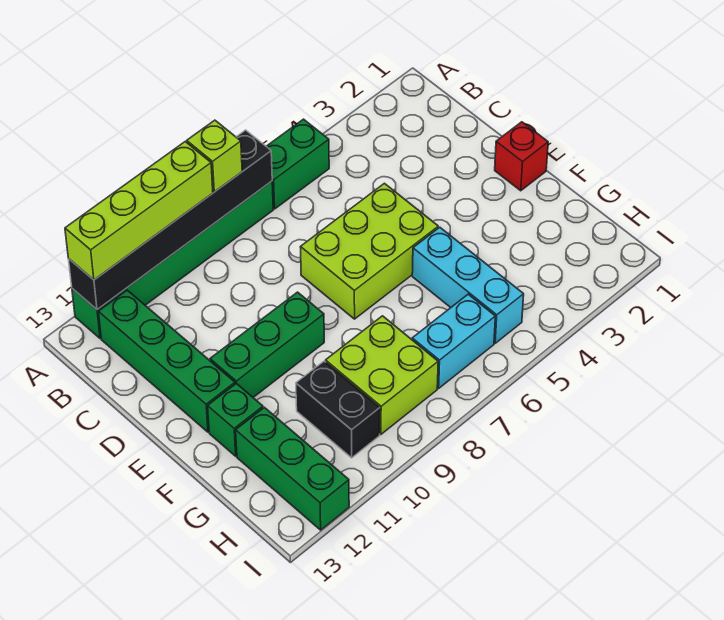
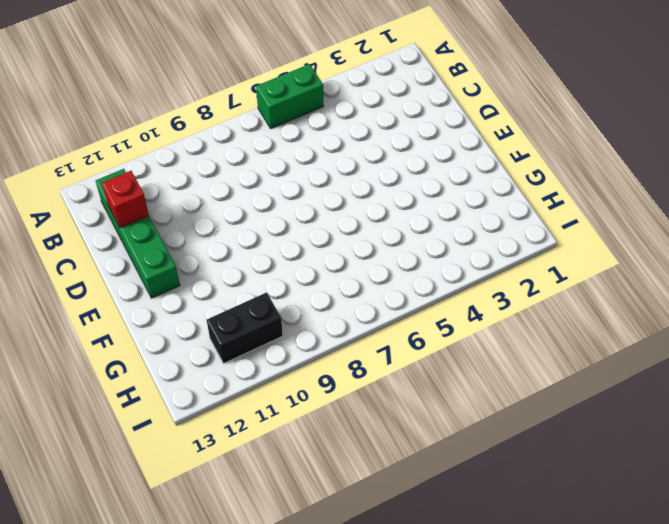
red brick C12 level 2 -> red brick E1 level 1
black brick H10:H11 level 1 -> black brick G10:H10 level 1
none -> green brick A7:A12 level 1
none -> lime brick D5:E7 level 1
none -> green brick E9:E11 level 1

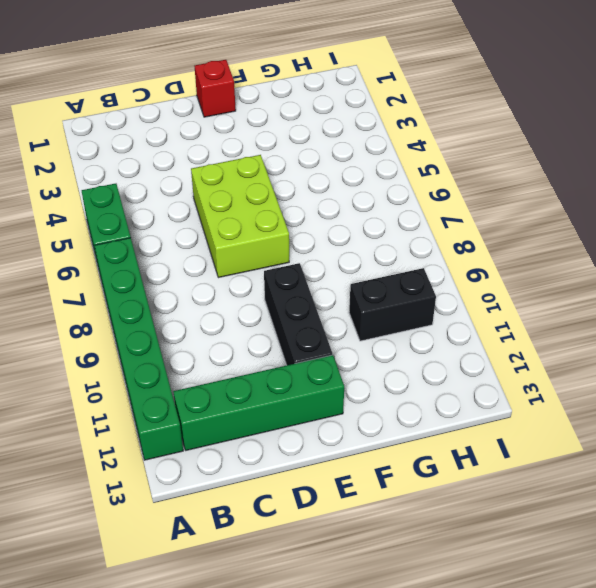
black brick E9:E11 level 1 -> green brick E9:E11 level 1
none -> cyan brick F5:H5 level 1
none -> green brick F12 level 1
none -> lime brick G8:H9 level 1

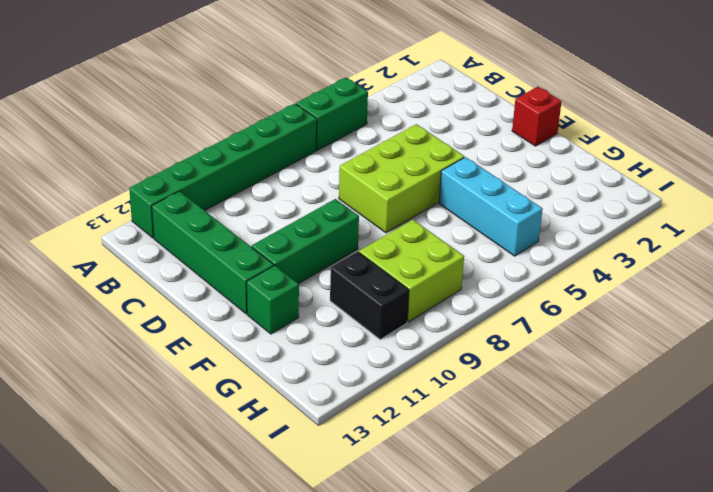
none -> green brick G12:I12 level 1
none -> cyan brick H6:H7 level 1
none -> black brick A7:A12 level 2

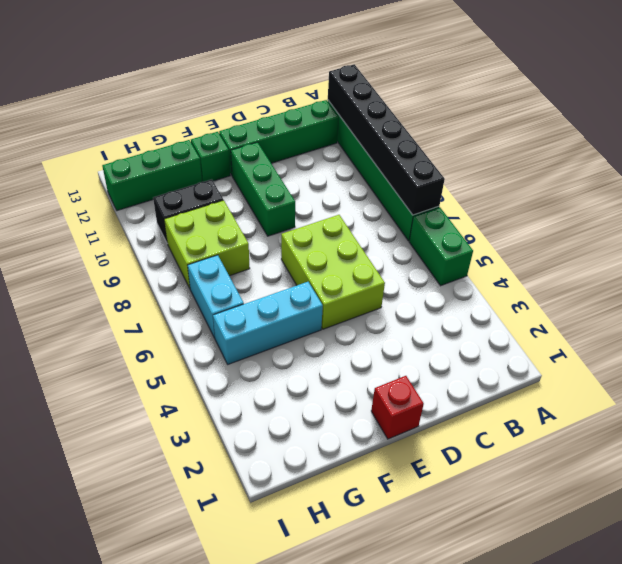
none -> lime brick A8 level 3
none -> lime brick A9:A12 level 3

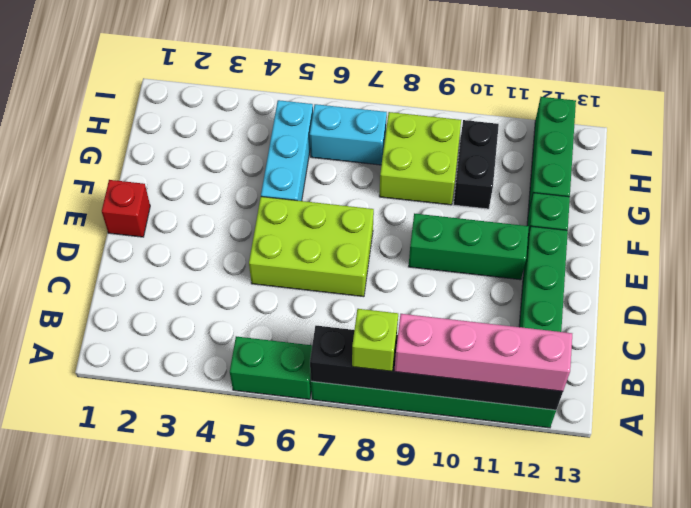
pink brick A9:A12 level 3 -> lime brick A9:A12 level 3

